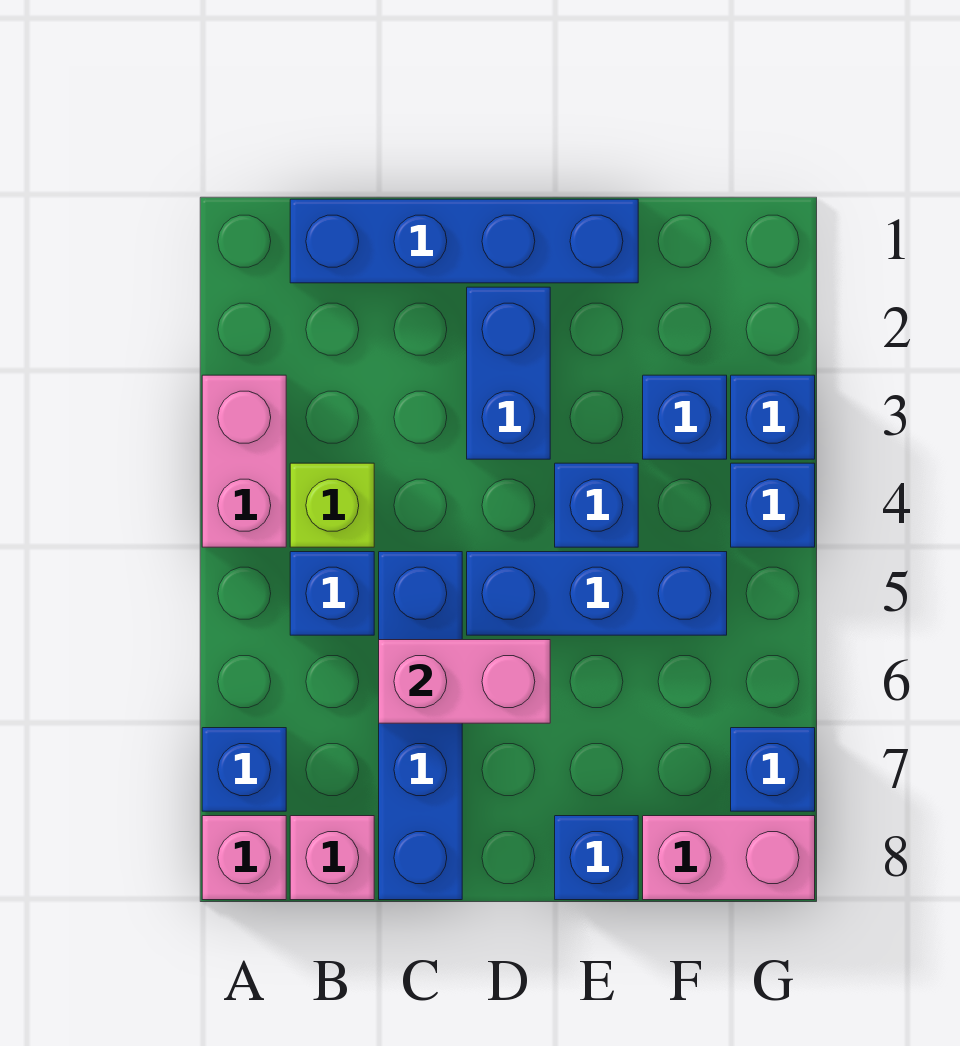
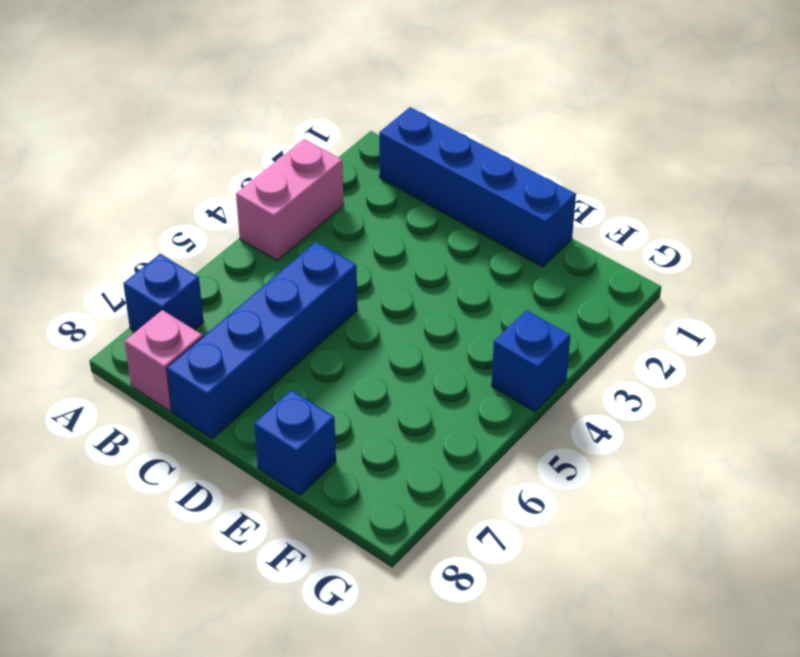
none -> pink brick A8 level 1
none -> lime brick B4 level 1
none -> blue brick B5 level 1

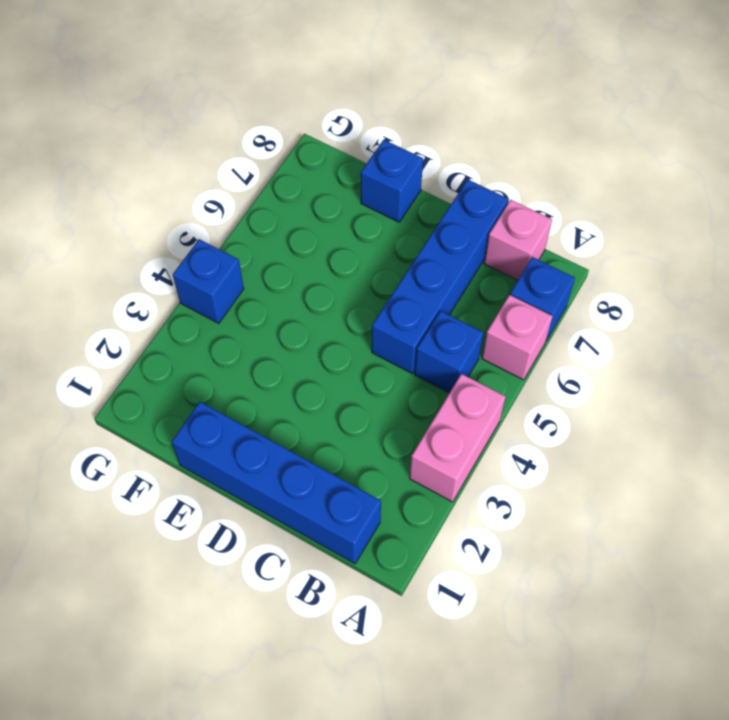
pink brick A6 level 1 -> pink brick A8 level 1
none -> lime brick B4 level 1
none -> blue brick D2:D3 level 1
none -> blue brick D5:F5 level 1

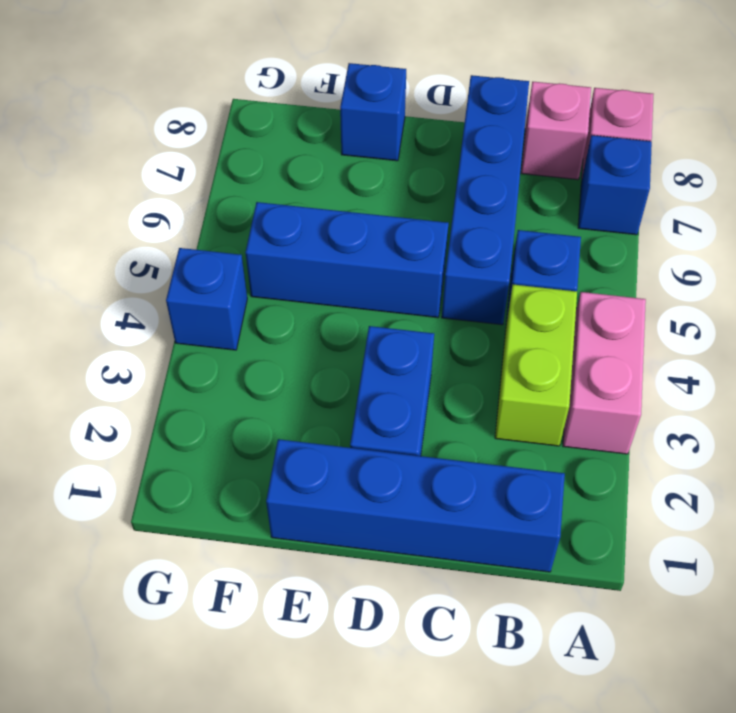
lime brick B3:B4 level 1 -> lime brick B4 level 1
none -> blue brick E4 level 1
none -> blue brick F3 level 1
none -> pink brick F8:G8 level 1

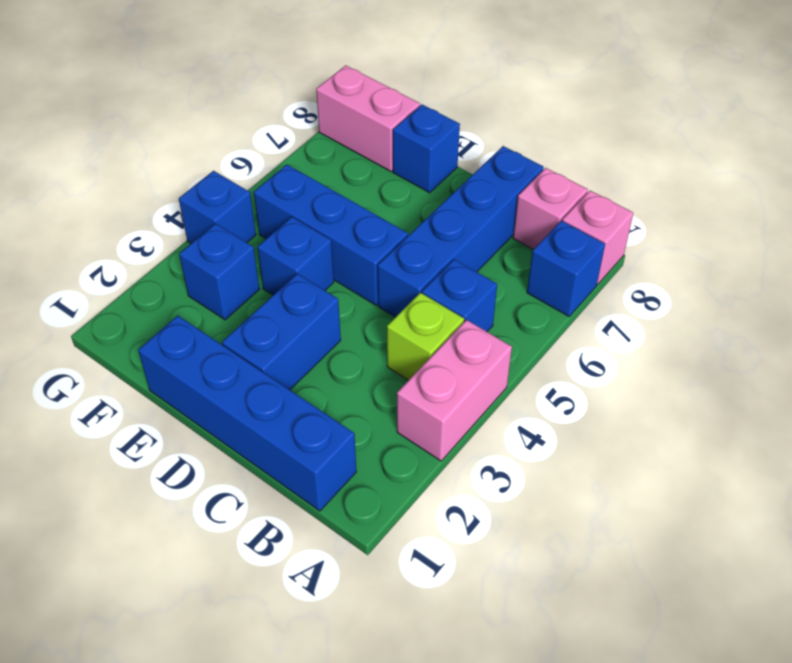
none -> blue brick G3 level 1
none -> blue brick G7 level 1
none -> pink brick C6:D6 level 2

